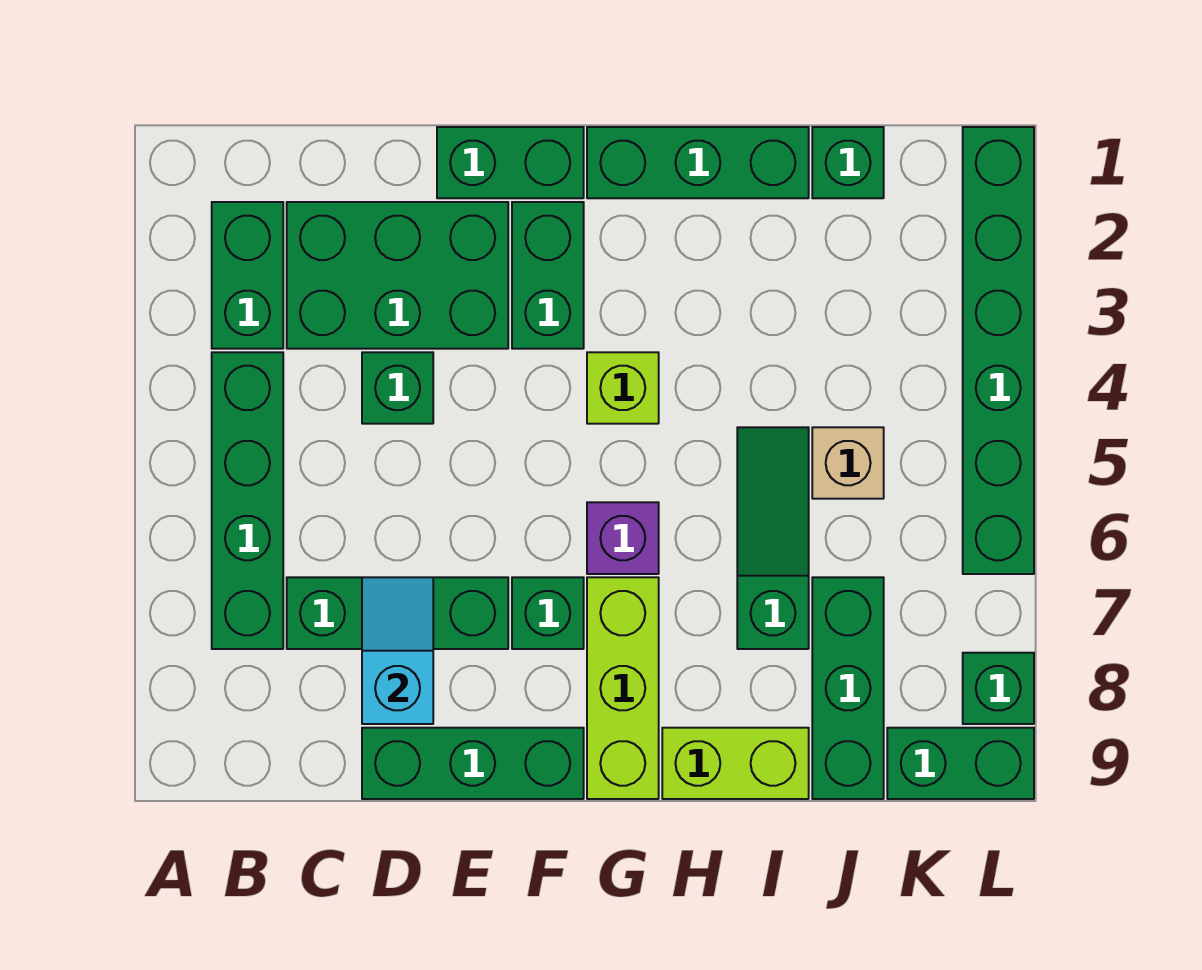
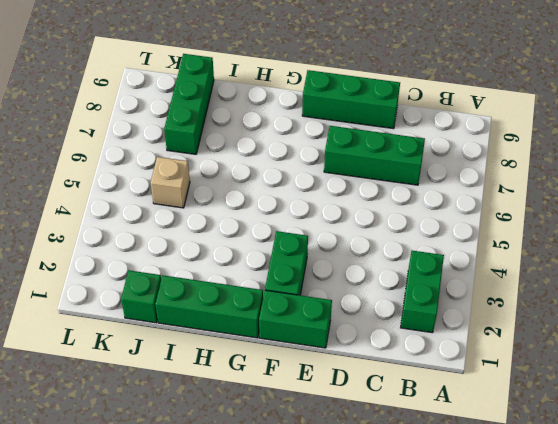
none -> green brick B4:B7 level 1
none -> green brick C2:E3 level 1
none -> green brick D4 level 1

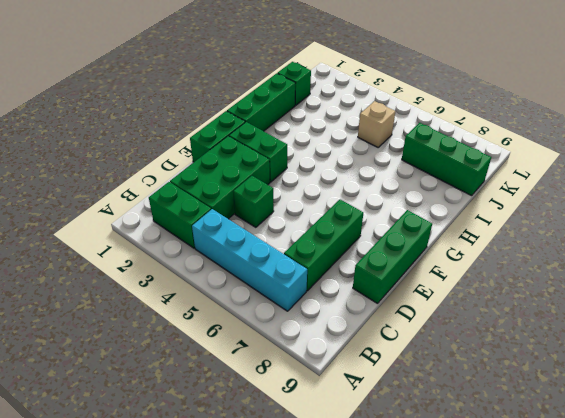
cyan brick B4:B7 level 1 -> green brick B4:B7 level 1
none -> green brick F7 level 1
none -> lime brick G4 level 1
none -> purple brick G6 level 1

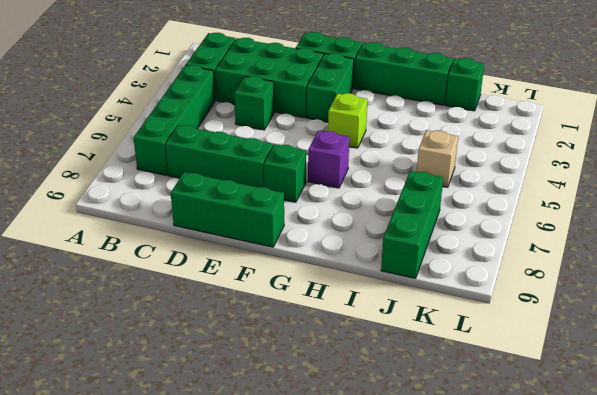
none -> lime brick G7:G9 level 1
none -> lime brick H9:I9 level 1
none -> green slope I5:I7 level 1 top 7

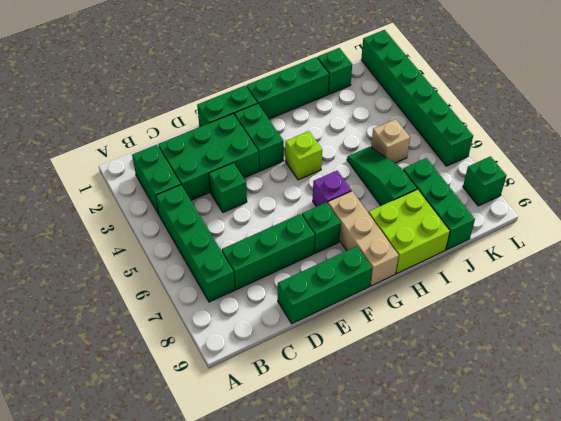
tan brick G7:G9 level 1 -> lime brick G7:G9 level 1
lime brick H8:I9 level 1 -> lime brick H9:I9 level 1
none -> green brick K9:L9 level 1
none -> cyan slope D7:D8 level 2 top 8

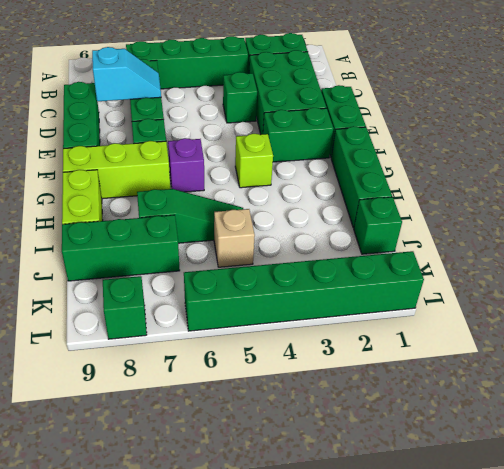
none -> green brick K9:L9 level 1

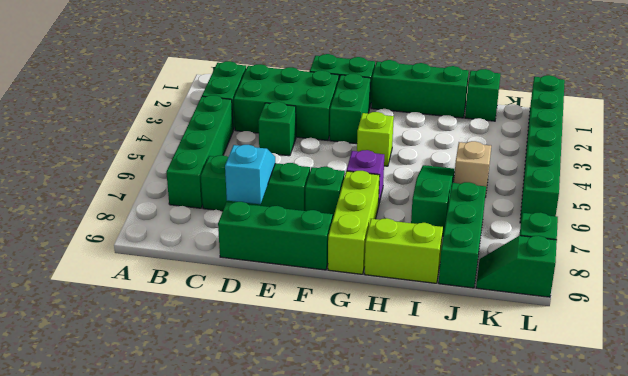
green slope K9:L9 level 1 top L -> green brick K9:L9 level 1

